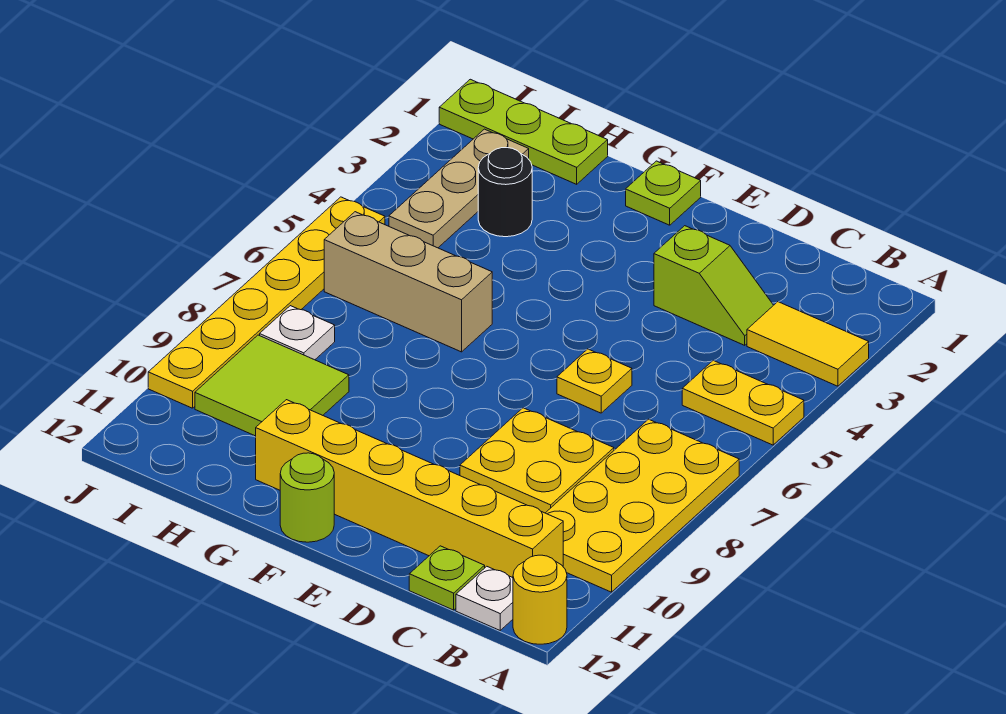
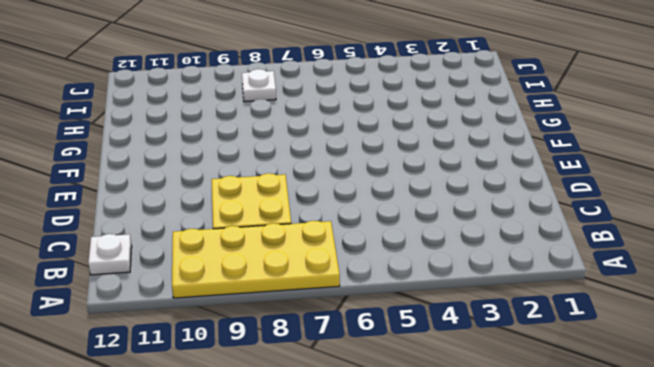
none -> yellow tile A3:B3 level 1
none -> yellow plate A5:B5 level 1
none -> yellow round brick A12 level 1

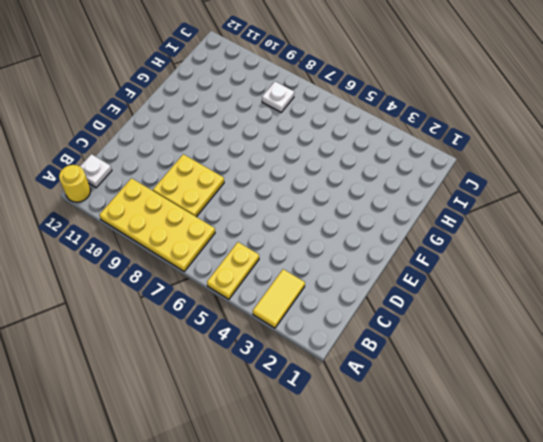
none -> yellow brick B11:G11 level 1
none -> lime slope C3:D3 level 1 top D
none -> lime plate C12 level 1

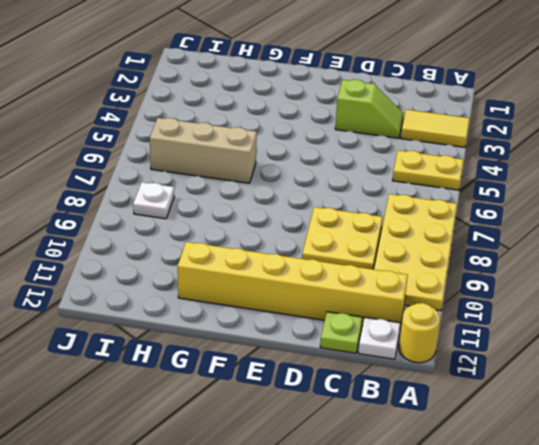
none -> yellow plate D6 level 1
none -> lime plate F1 level 1
none -> lime round brick F12 level 1

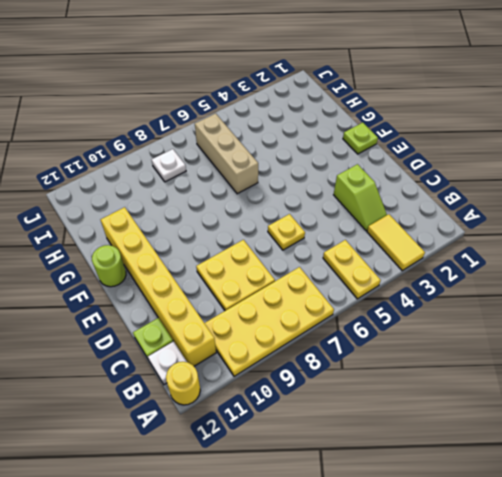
none -> lime plate H1:J1 level 1
none -> black round brick H3 level 1
none -> lime tile H9:I10 level 1

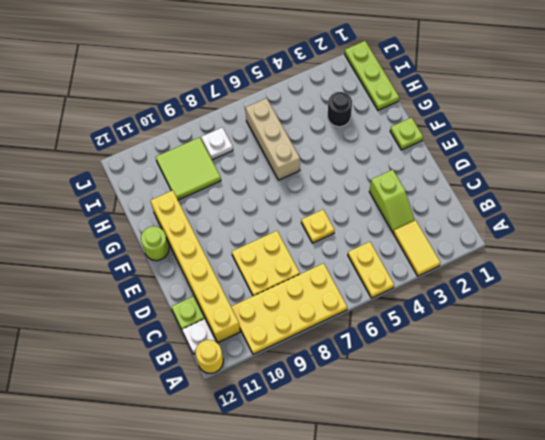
none -> tan plate I2:I4 level 1
none -> yellow plate J5:J10 level 1

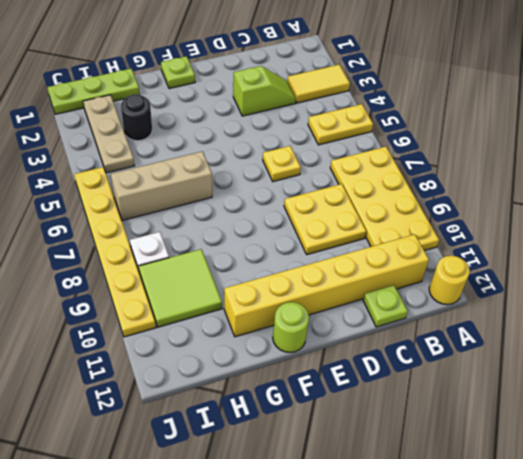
none -> white plate B12 level 1

